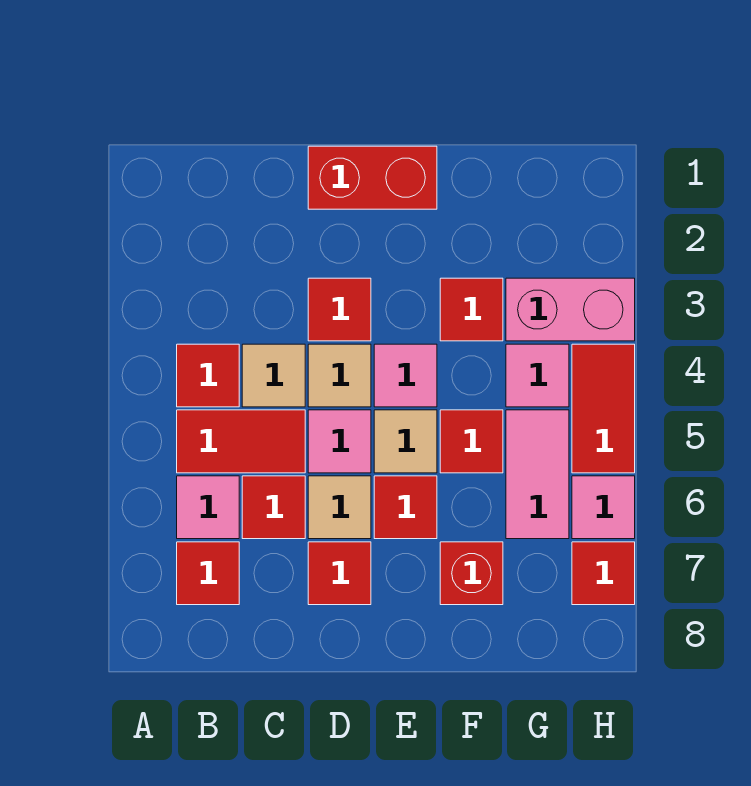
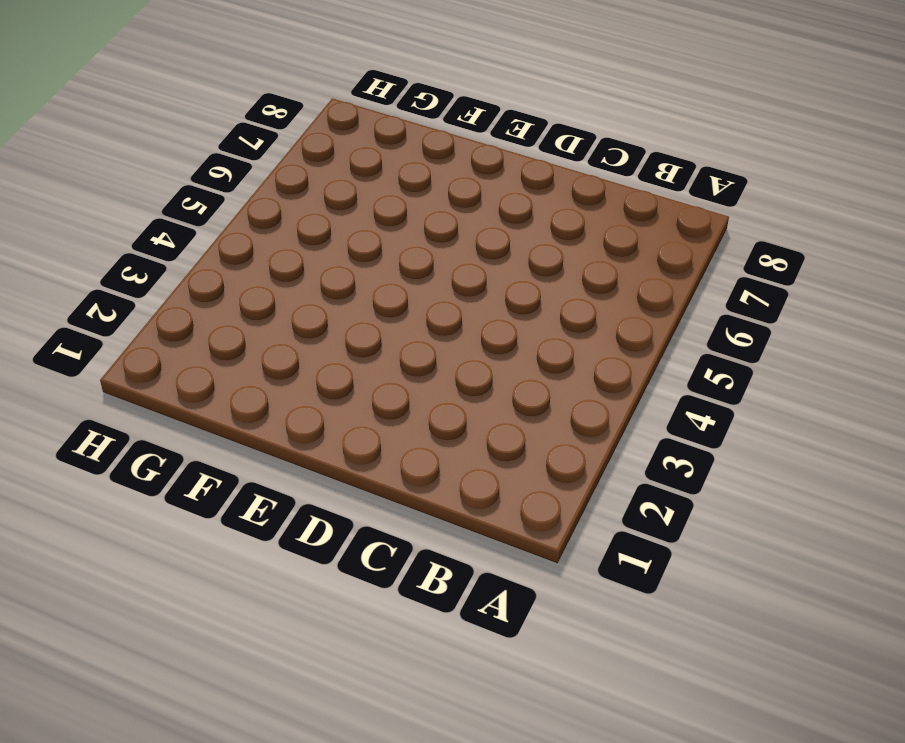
none -> red tile B4 level 1
none -> red tile B5:C5 level 1
none -> pink tile B6 level 1

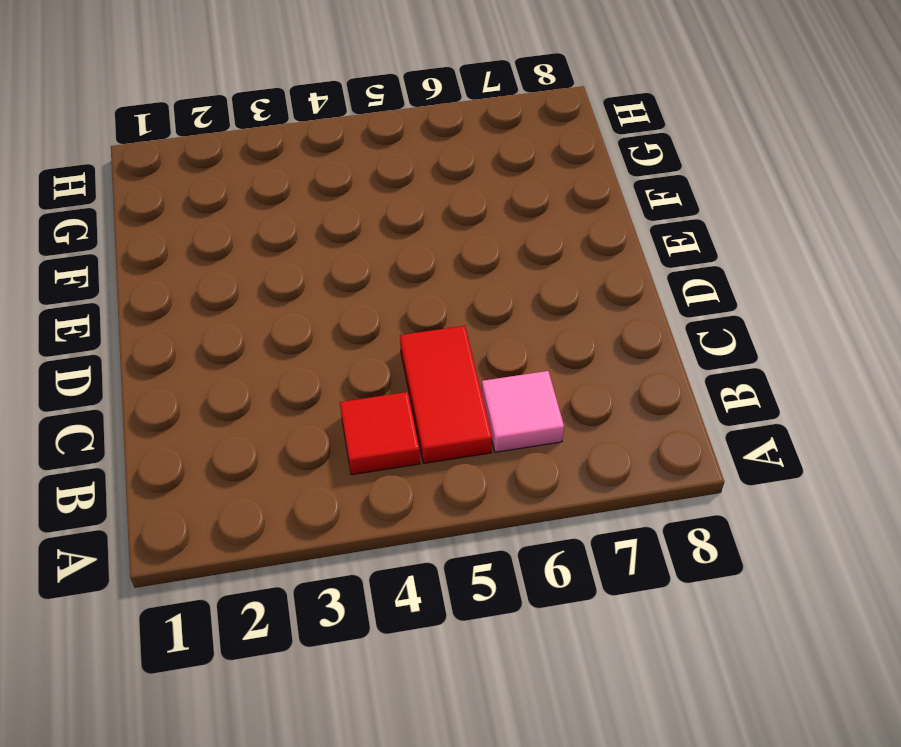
none -> red tile B7 level 1
none -> tan tile C4 level 1
none -> red tile C6 level 1

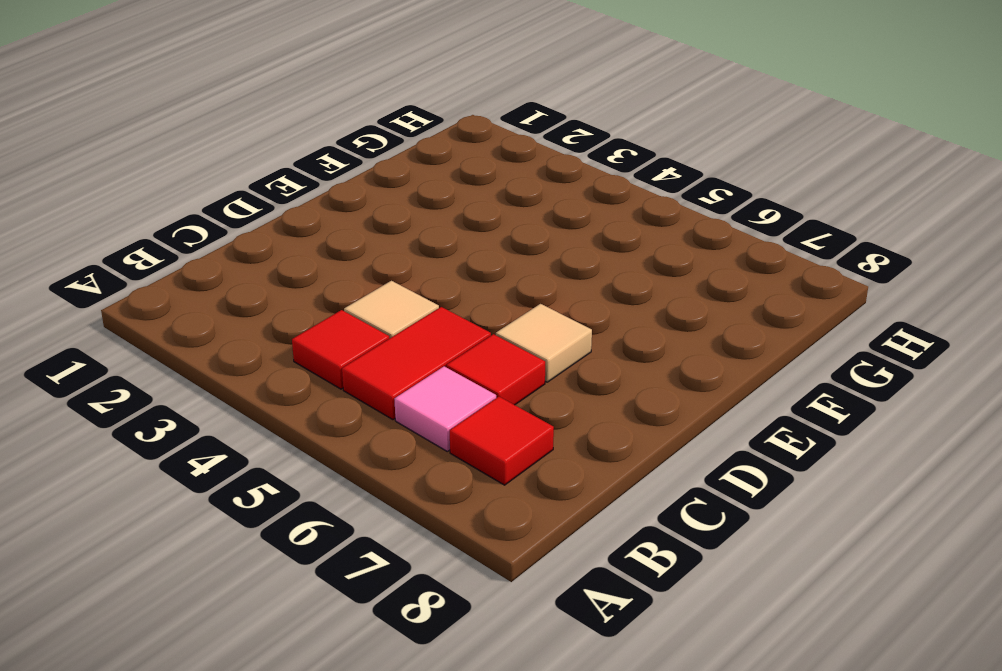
none -> red brick D1:E1 level 1
none -> red tile D3 level 1
none -> tan tile D4 level 1

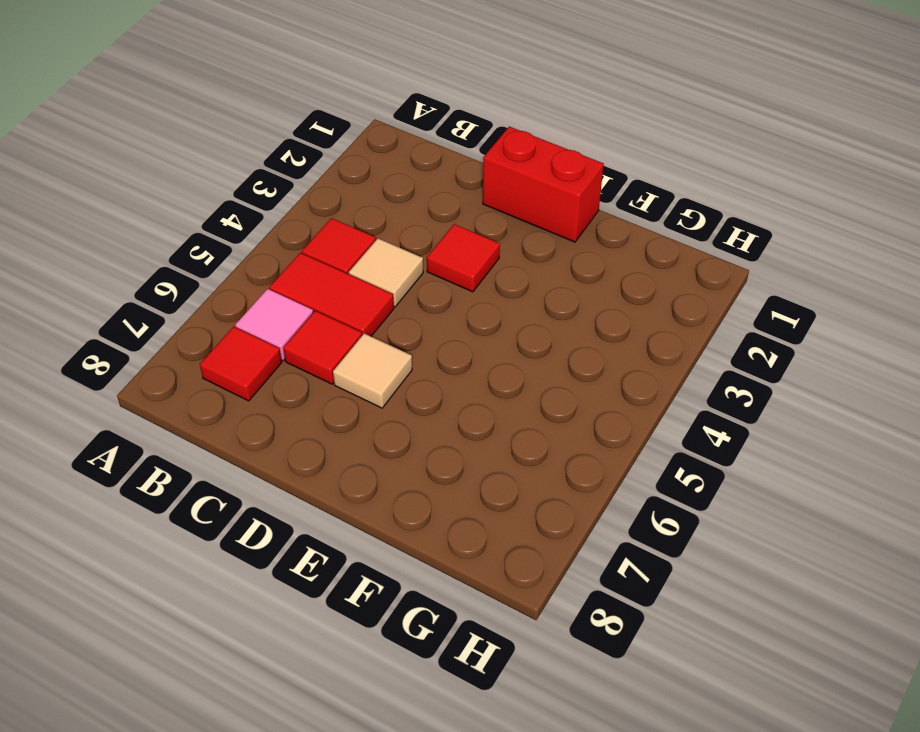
none -> tan tile D4 level 1
none -> pink tile D5 level 1
none -> red tile D7 level 1

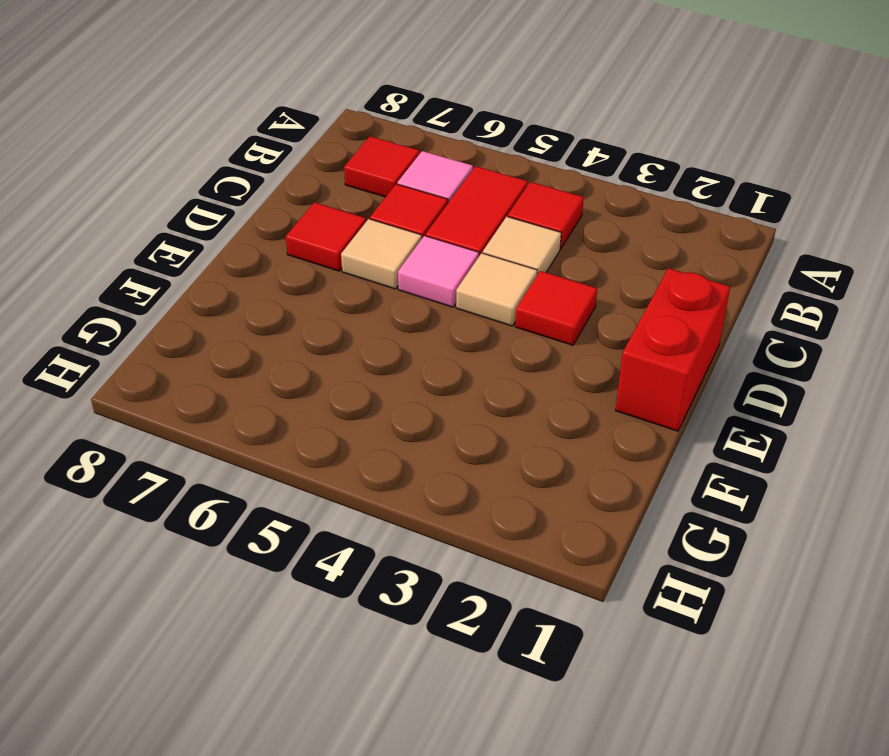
none -> pink tile E4 level 1
none -> tan tile E5 level 1
none -> red tile E6 level 1

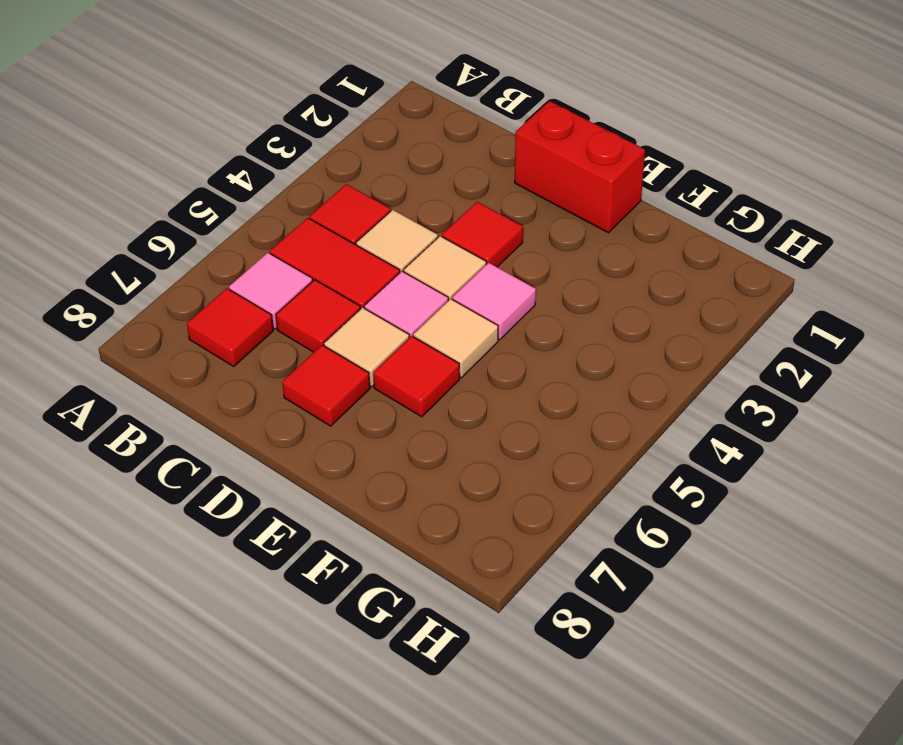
none -> red tile F3 level 1
none -> red tile F5 level 1
none -> red brick F7 level 1

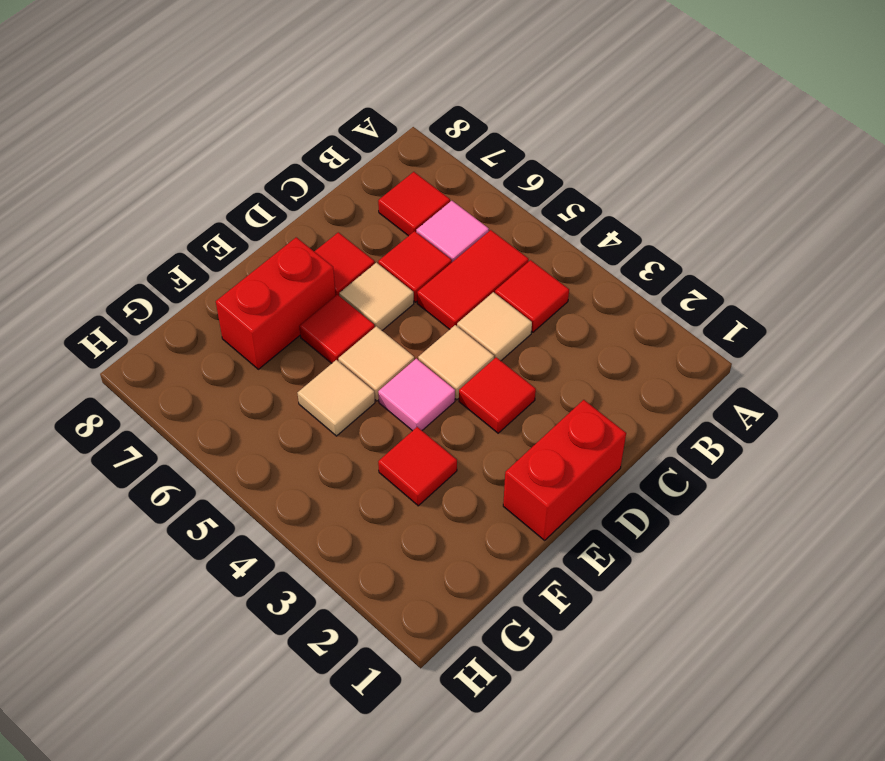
red brick E7:F7 level 1 -> red brick F7 level 1
tan tile F5 level 1 -> red tile F5 level 1
none -> pink tile D5 level 1
none -> pink brick G3:H3 level 1
none -> pink tile G4 level 1

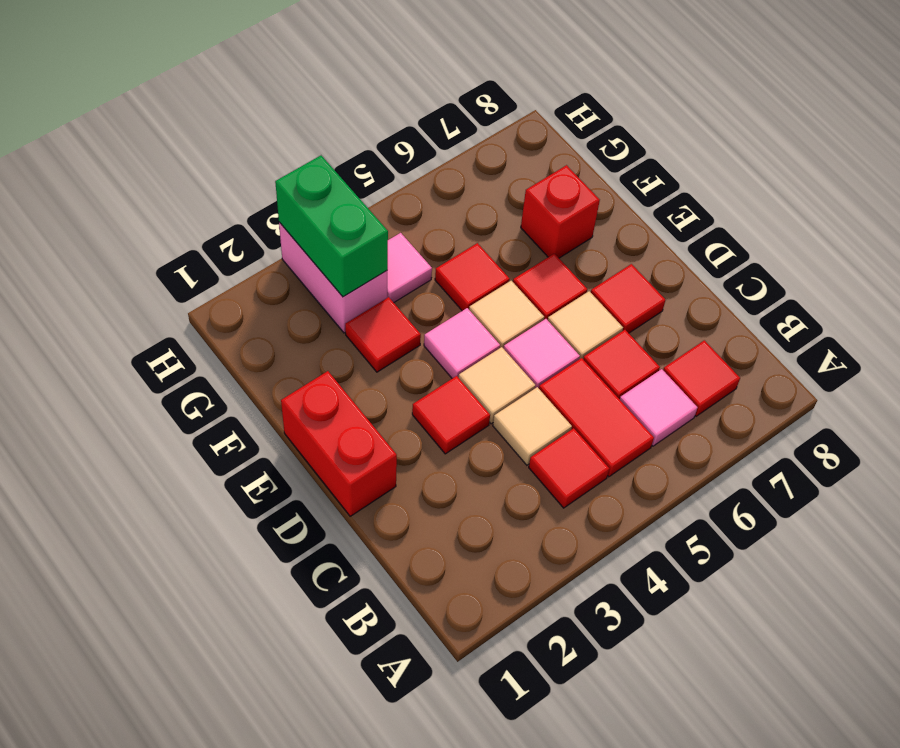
green brick G3:H3 level 2 -> none
none -> pink tile G5:G6 level 1
none -> red tile H4:H5 level 1
none -> pink tile H6 level 1

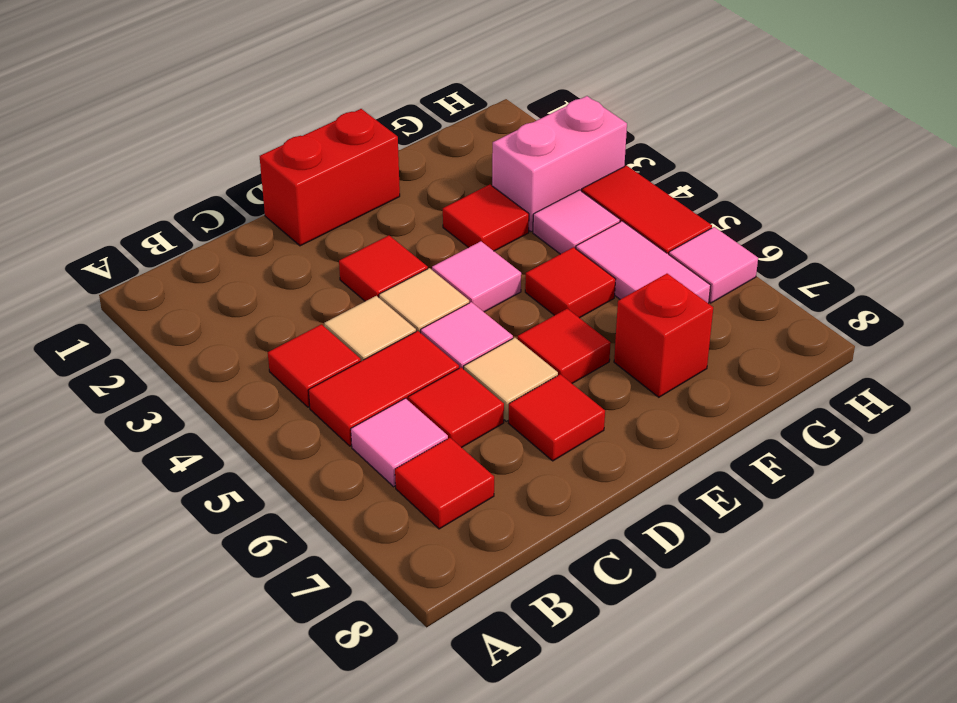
none -> tan tile E5 level 1
none -> red tile H7 level 1

